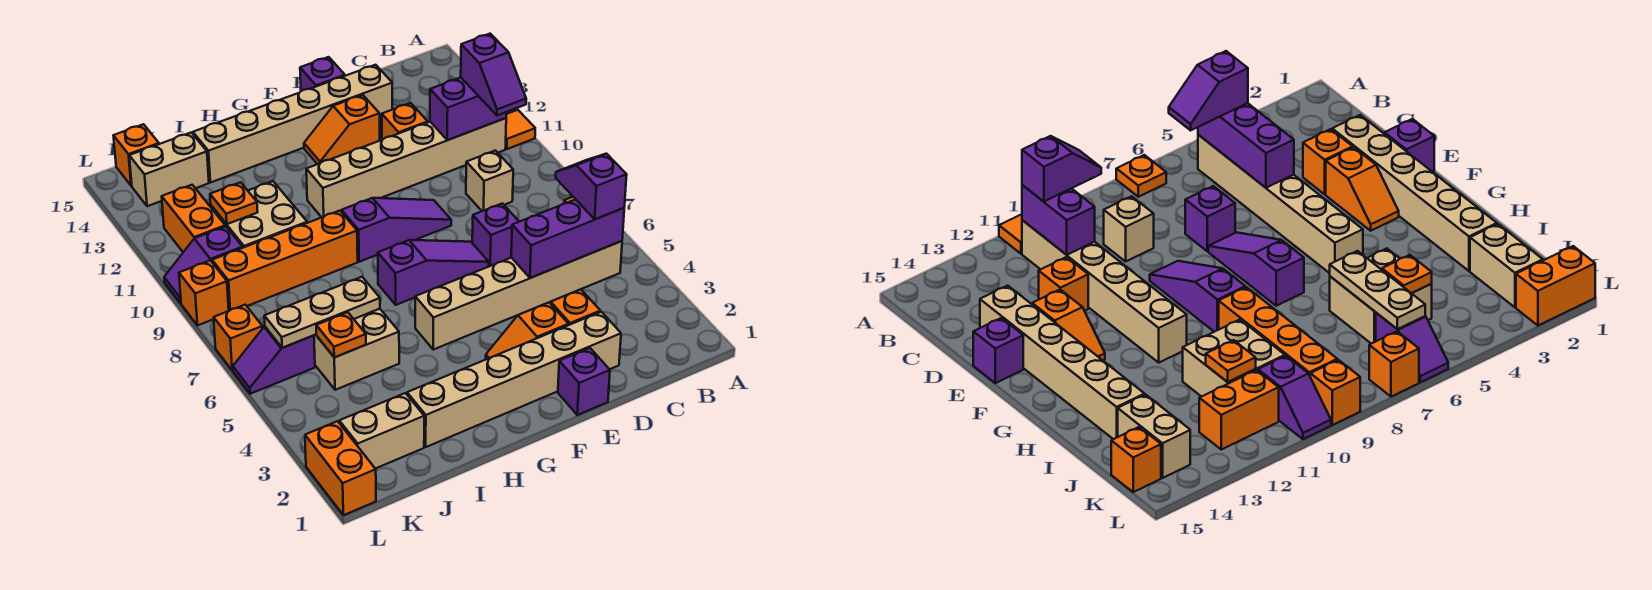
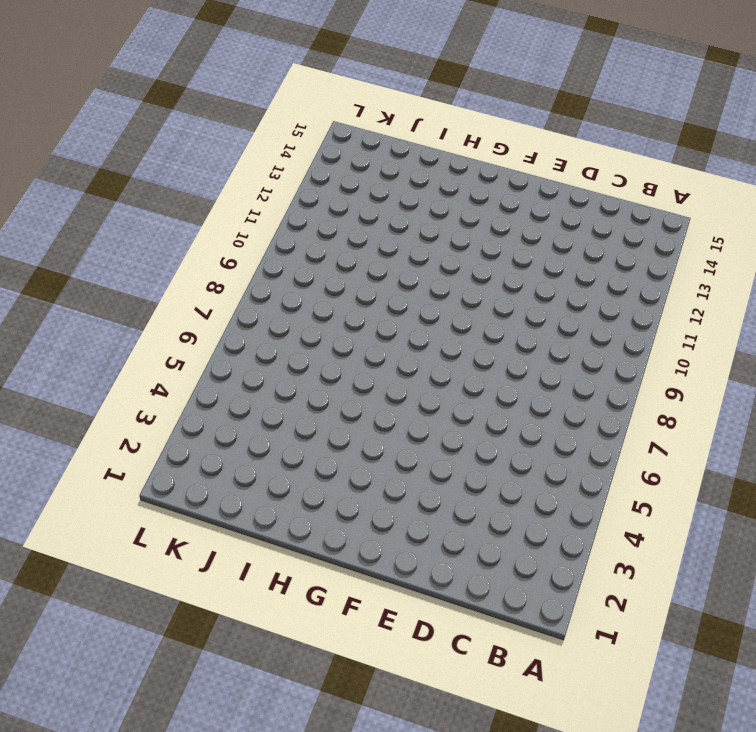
none -> orange plate A7 level 1
none -> orange tile A11 level 1
none -> tan brick B5:G5 level 1
none -> tan brick B11:G11 level 1

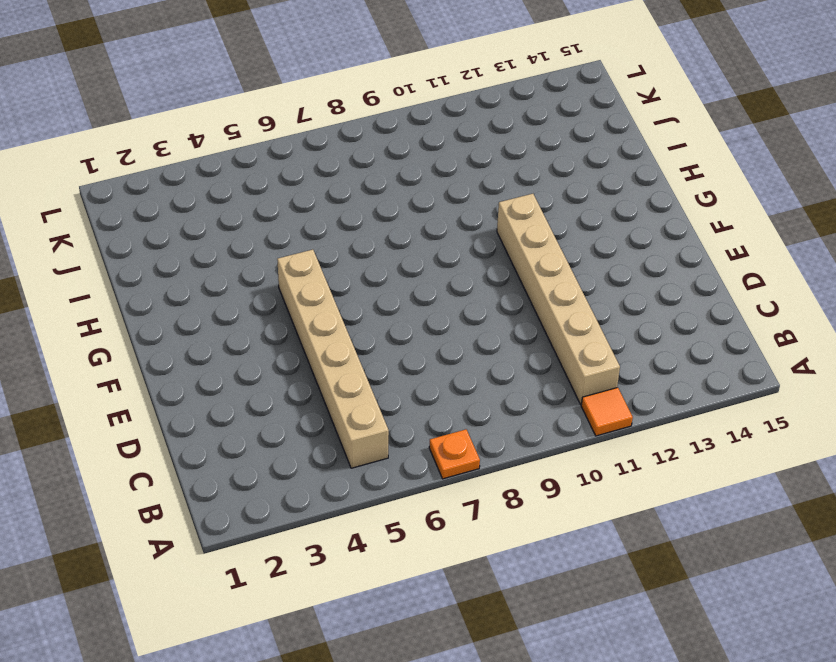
none -> tan brick C9 level 1
none -> tan brick D2:I2 level 1
none -> orange brick D3 level 1
none -> purple brick D7 level 1

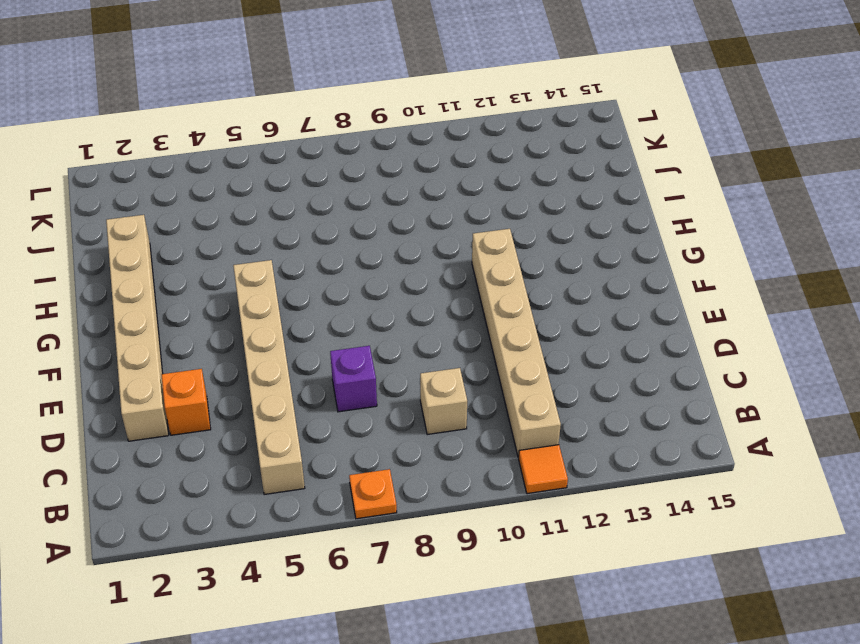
none -> orange brick D12 level 1
none -> tan brick D14:I14 level 1
none -> purple brick E1 level 1
none -> orange slope E3:F3 level 1 top E

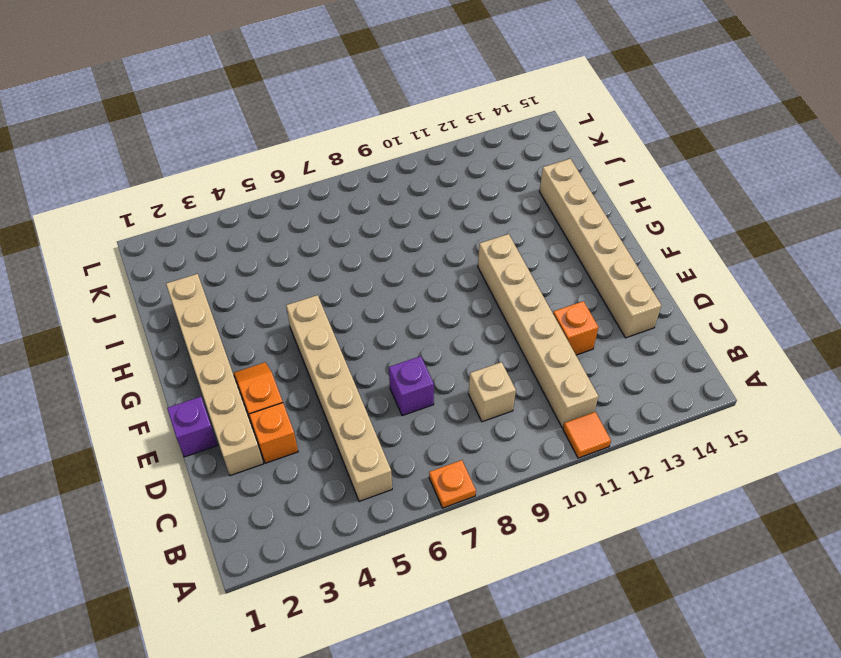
none -> purple slope E7:G7 level 1 top G
none -> purple slope E9:G9 level 1 top G
none -> orange slope E13:F13 level 1 top E
none -> purple brick E15 level 1

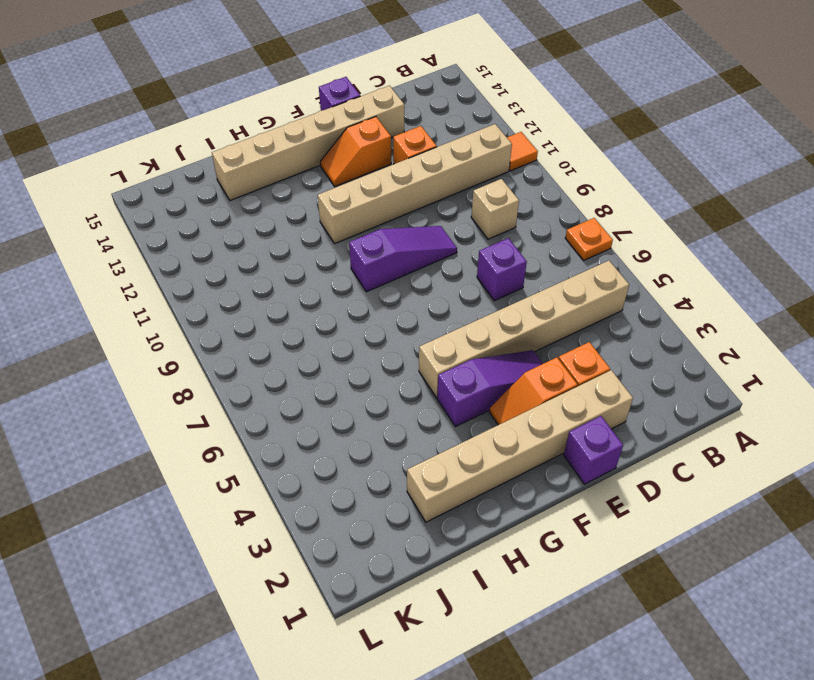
purple slope E4:G4 level 1 top G -> purple slope E7:G7 level 1 top G
none -> orange brick H9:K9 level 1
none -> tan brick I5:J6 level 1
none -> tan brick I10:J11 level 1
none -> tan brick J2:K2 level 1

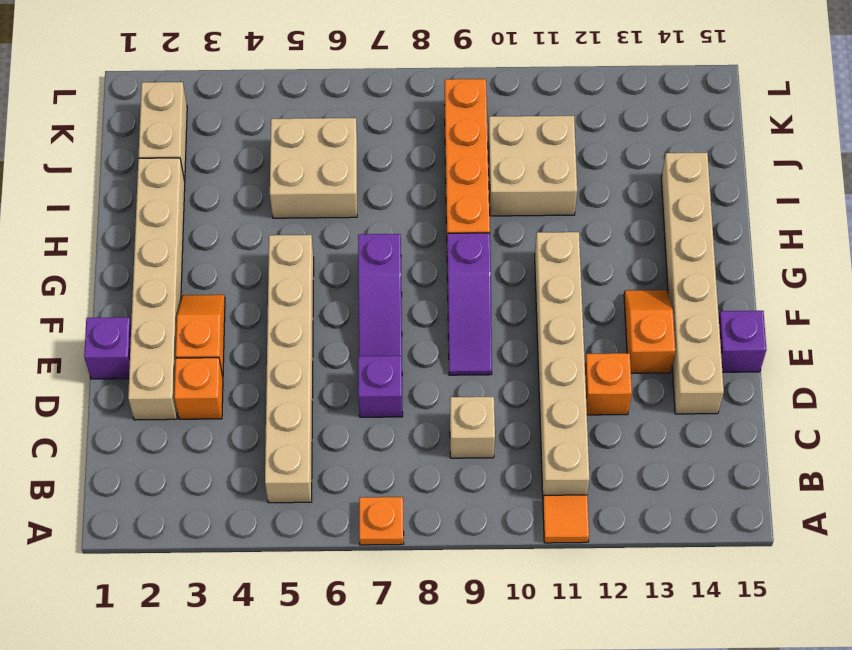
none -> tan brick J14:K14 level 1
none -> purple slope K6:L6 level 1 top K
none -> purple slope K10:L10 level 1 top K
none -> orange brick K11:K12 level 1

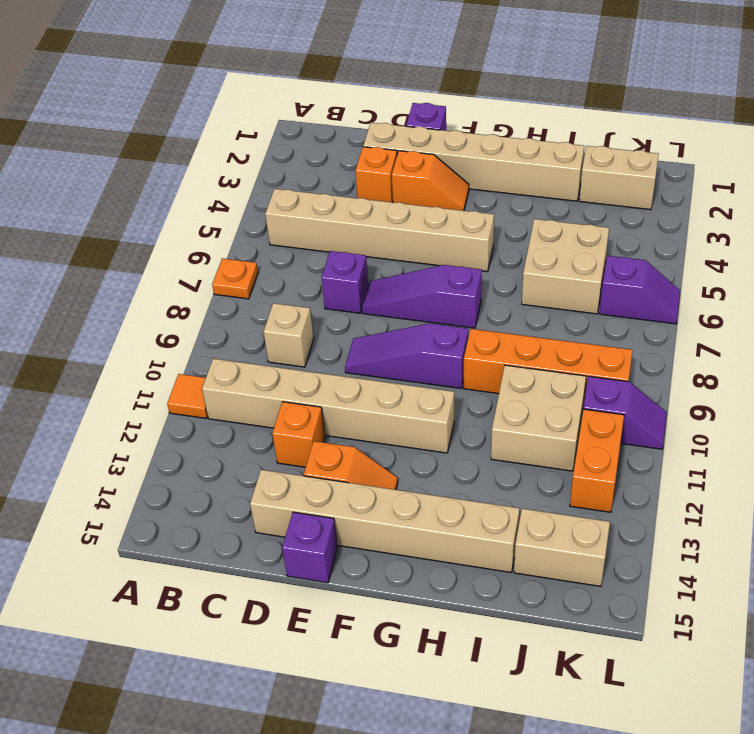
none -> orange brick K15 level 1
none -> orange brick L1:L2 level 1
none -> orange brick L7 level 1
none -> orange brick L9 level 1

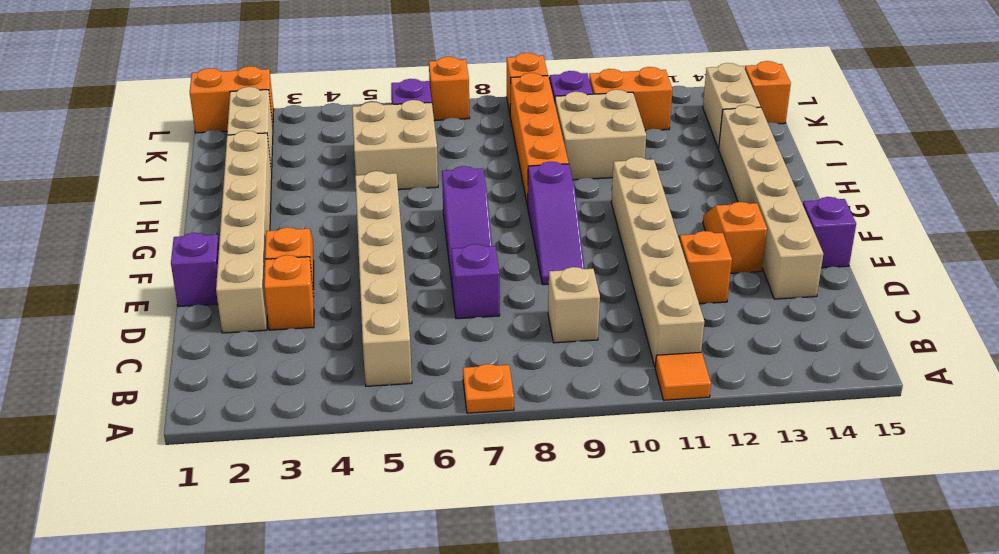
none -> purple brick B5:D5 level 2
none -> purple brick B11:C11 level 2
none -> tan plate I6:K6 level 2
none -> orange plate J5 level 2

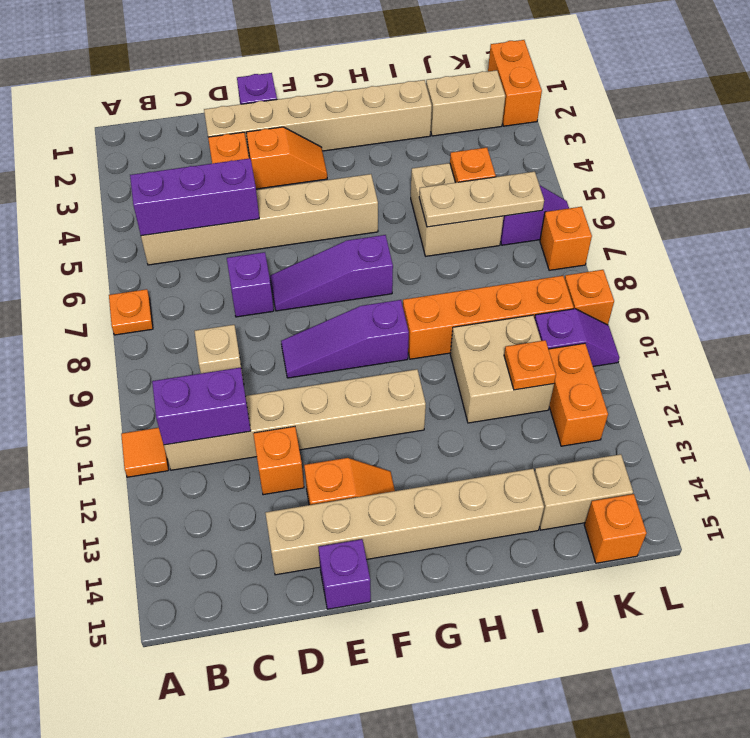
none -> purple slope B5:B6 level 3 top 5
none -> purple slope B10:B11 level 3 top 11

